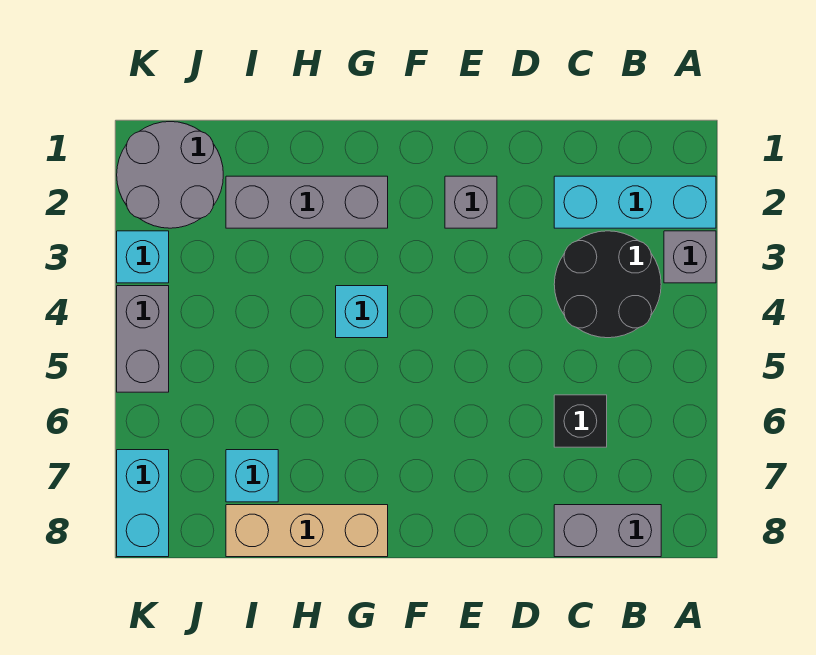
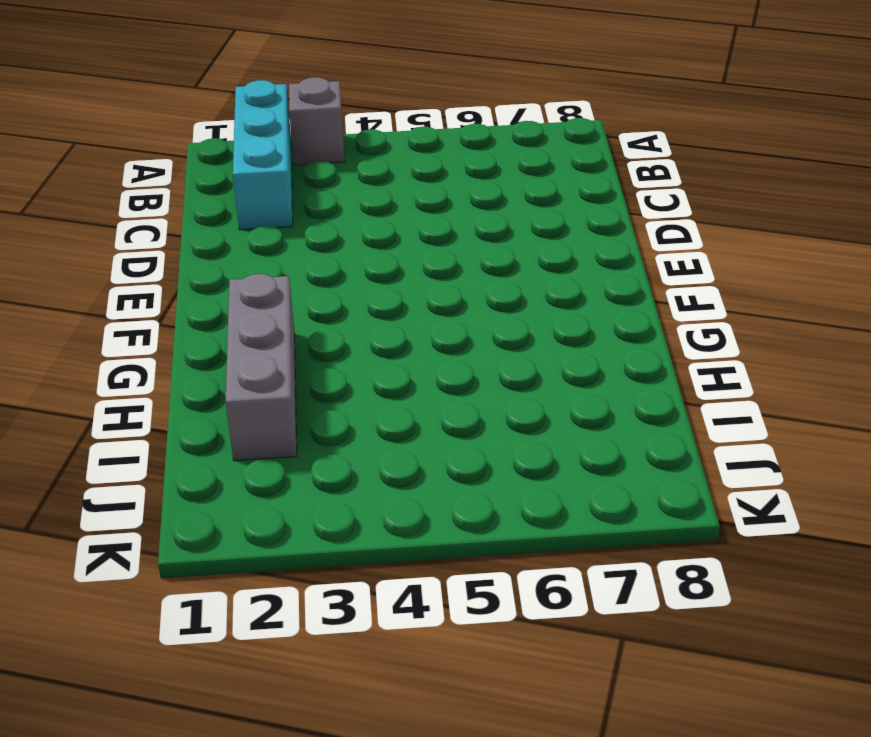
none -> black round brick B3:C4 level 1
none -> grey brick B8:C8 level 1
none -> black brick C6 level 1

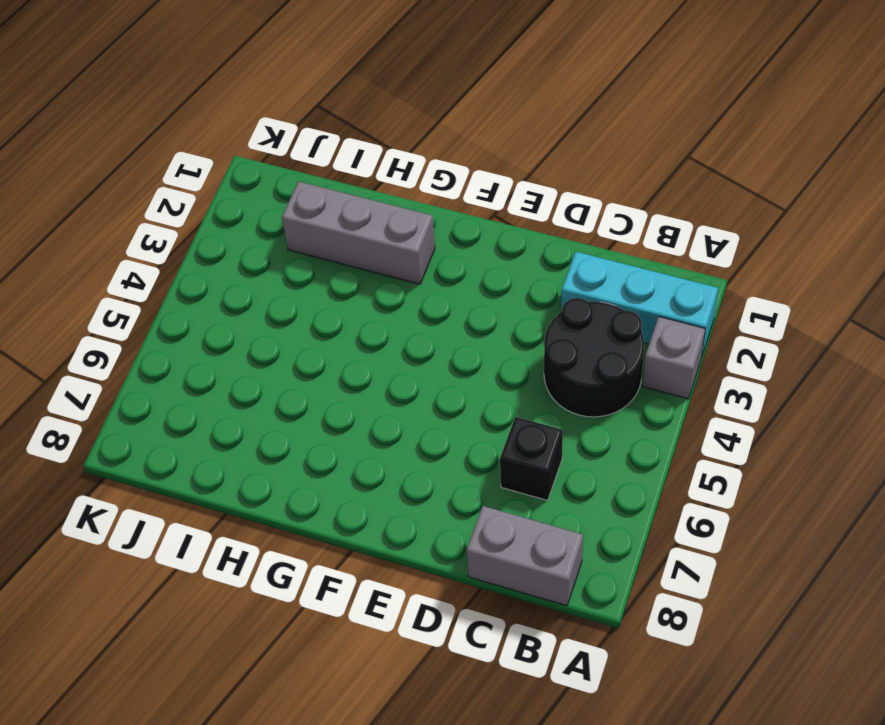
none -> grey brick E2 level 1
none -> cyan brick G4 level 1
none -> tan brick G8:I8 level 1

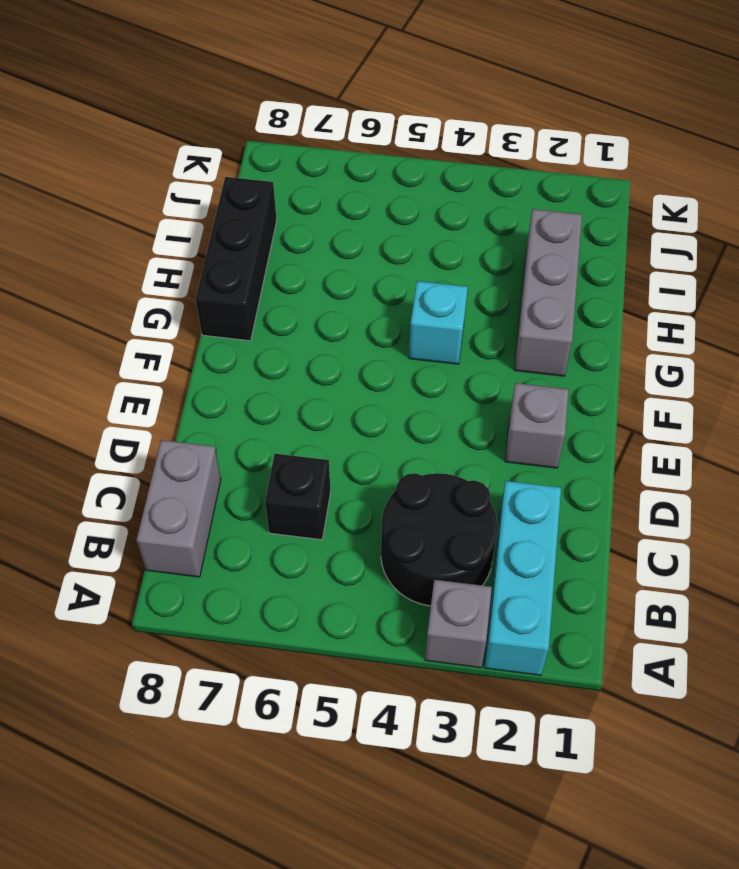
black brick G8:I8 level 1 -> tan brick G8:I8 level 1
none -> cyan brick I7 level 1
none -> grey round brick J1:K2 level 1
none -> cyan brick K3 level 1

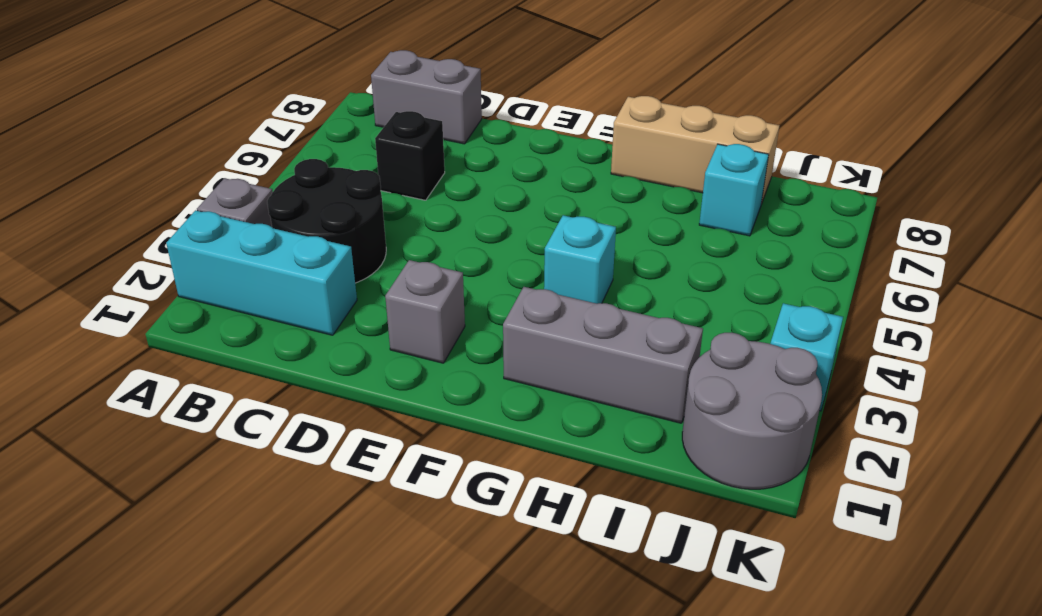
none -> grey brick K4:K5 level 1
none -> cyan brick K7:K8 level 1

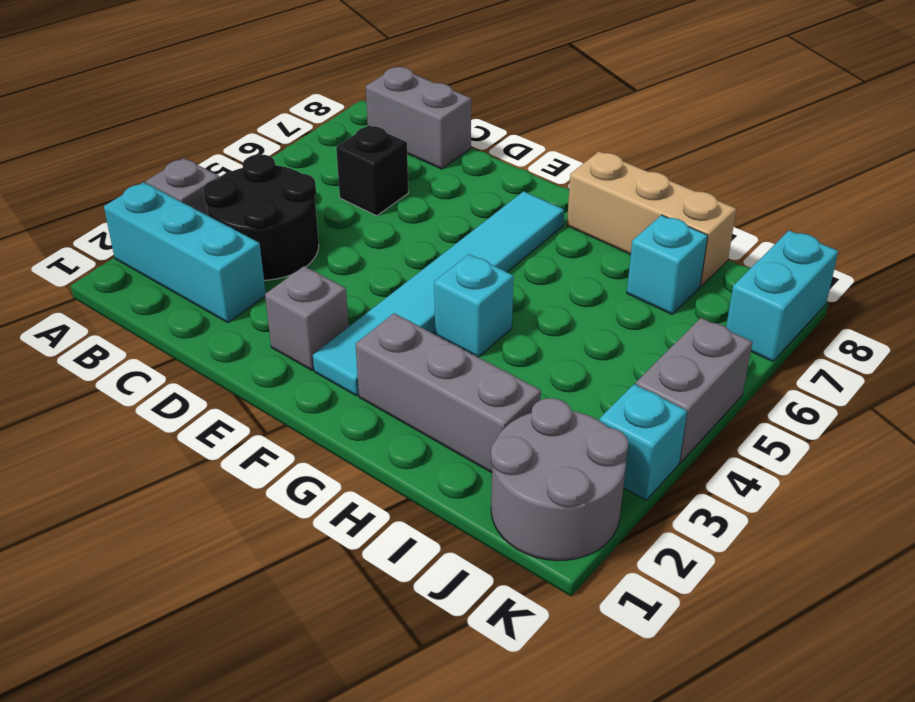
cyan tile F2:F7 level 1 -> none

